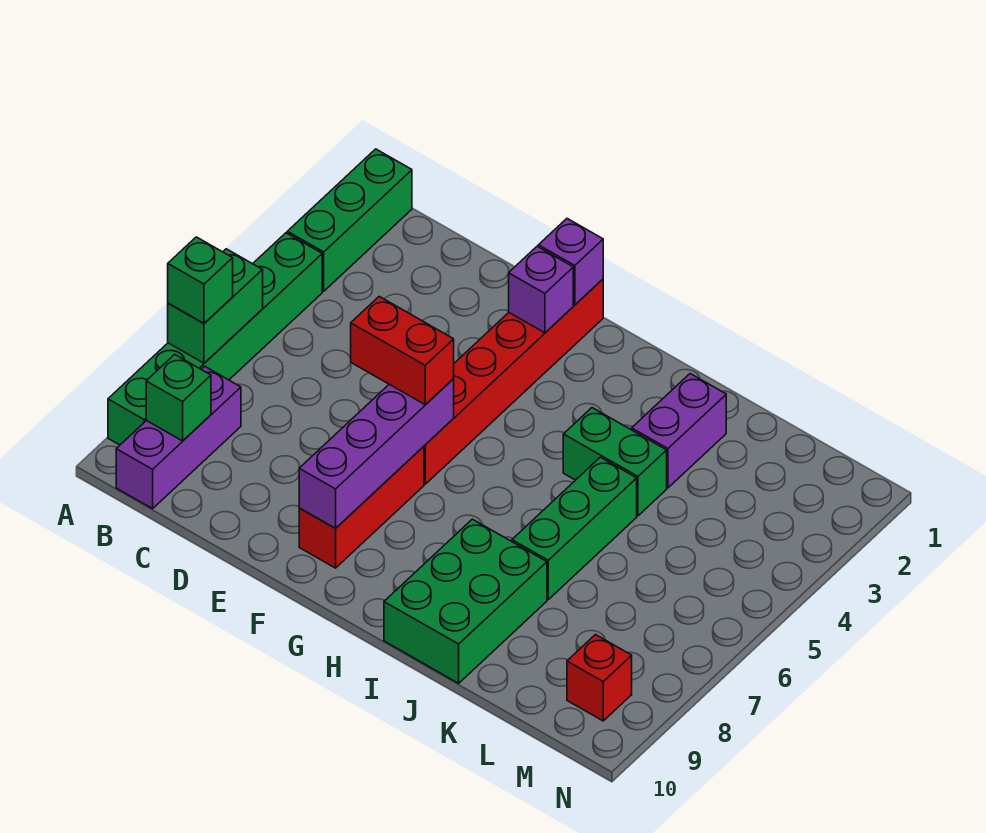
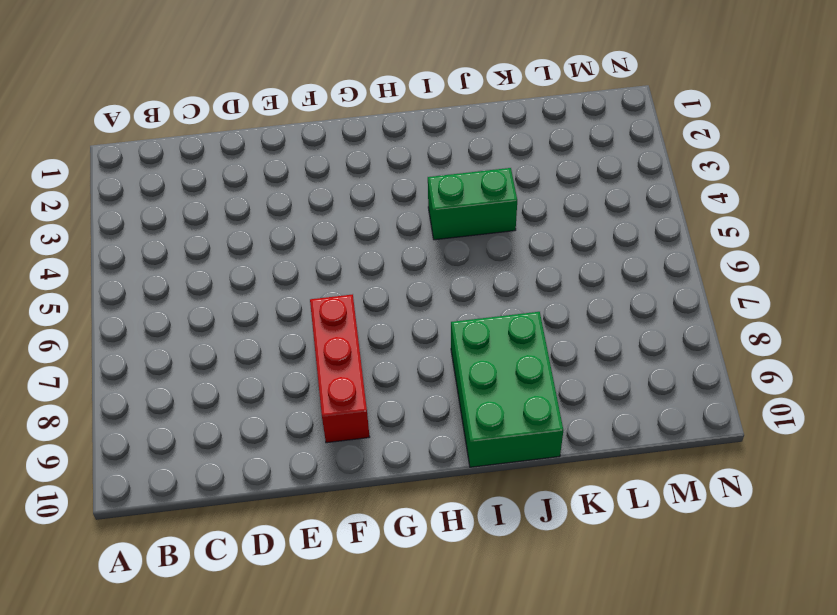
none -> green brick A1:A3 level 1
none -> green brick A4:A9 level 1
none -> purple brick B8:B10 level 1

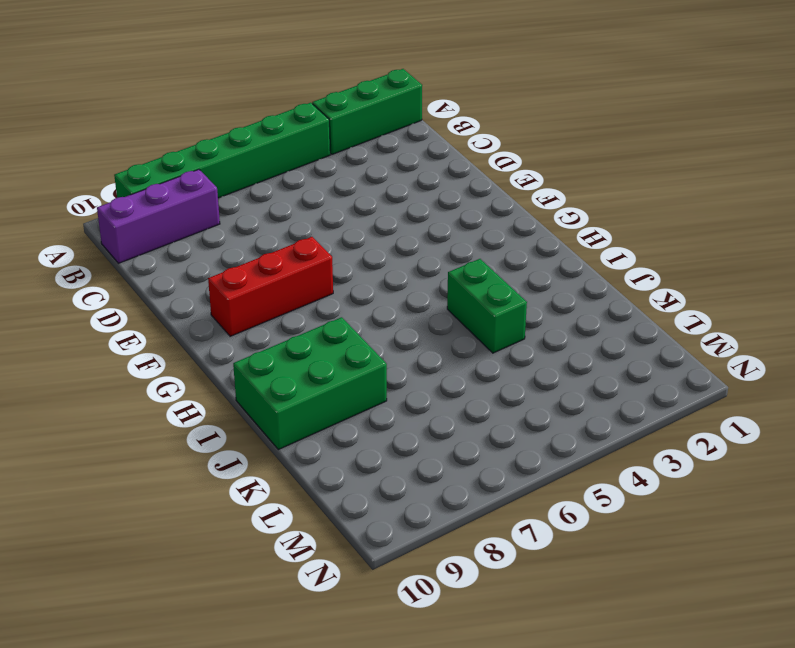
none -> red brick F1:F6 level 1
none -> purple brick J2:J3 level 1
none -> green brick J5:J7 level 1

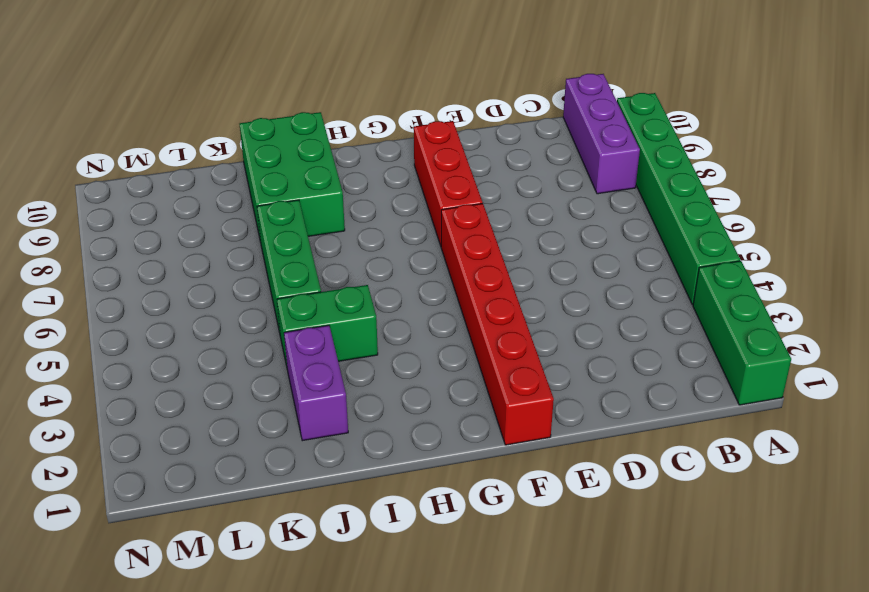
none -> red brick M9 level 1
none -> green brick A6:A7 level 2
none -> green brick B9 level 2

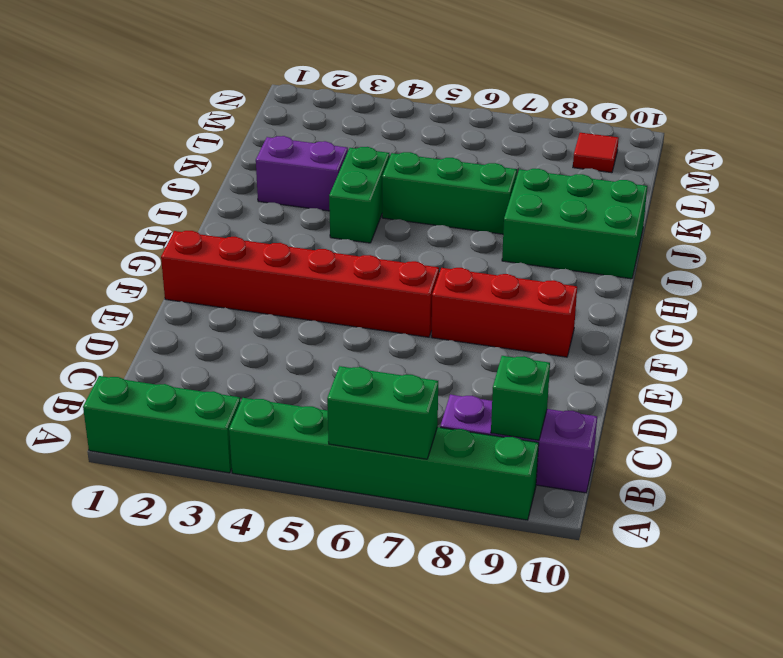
red tile M9 level 1 -> red brick M9 level 1
none -> purple brick F1 level 2
none -> purple brick F2 level 2
none -> purple brick F6:F9 level 2

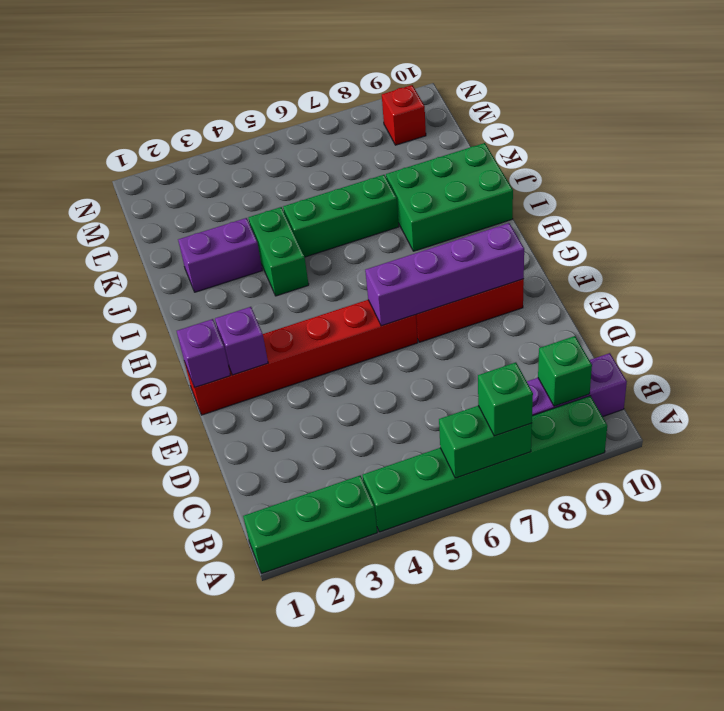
none -> red brick E6:F6 level 3

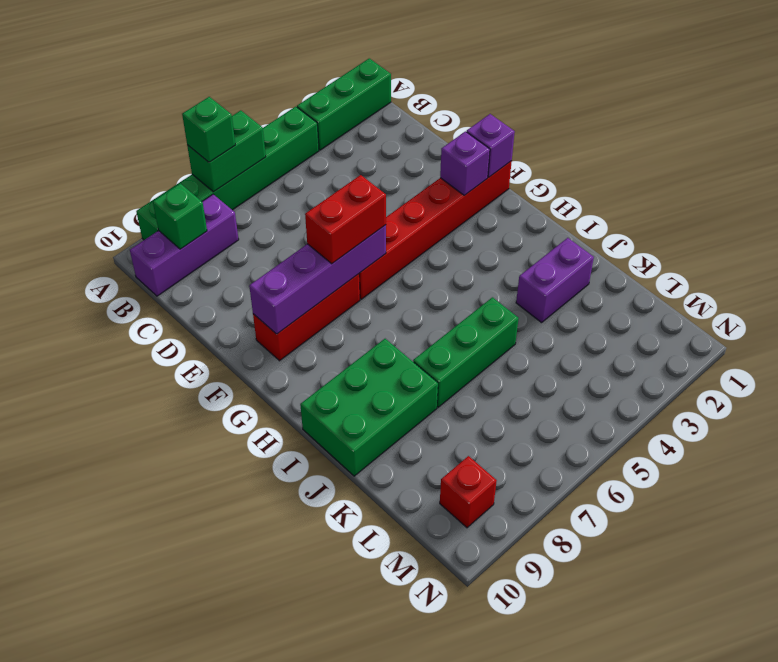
red brick F6:F7 level 3 -> red brick E6:F6 level 3
none -> green brick I4:J4 level 1

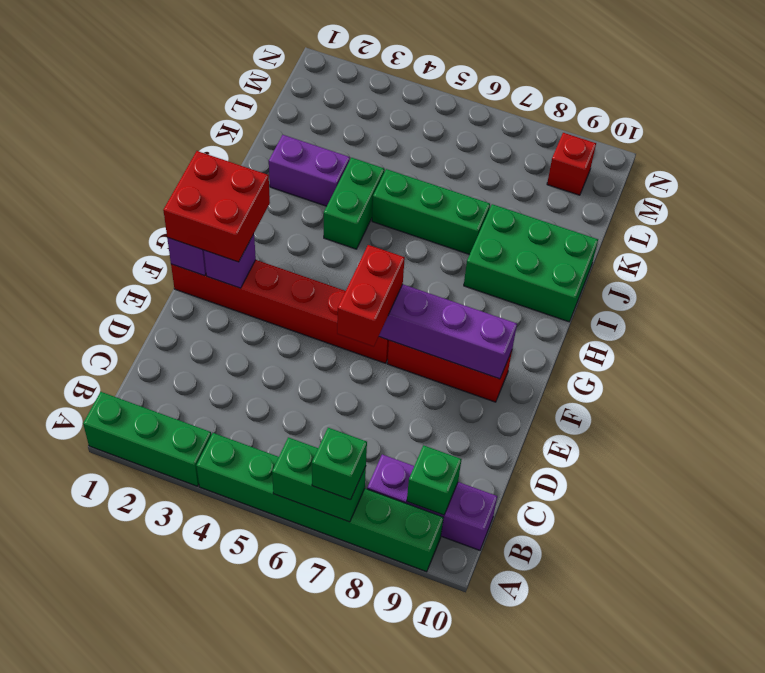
red brick F1:G2 level 3 -> none

